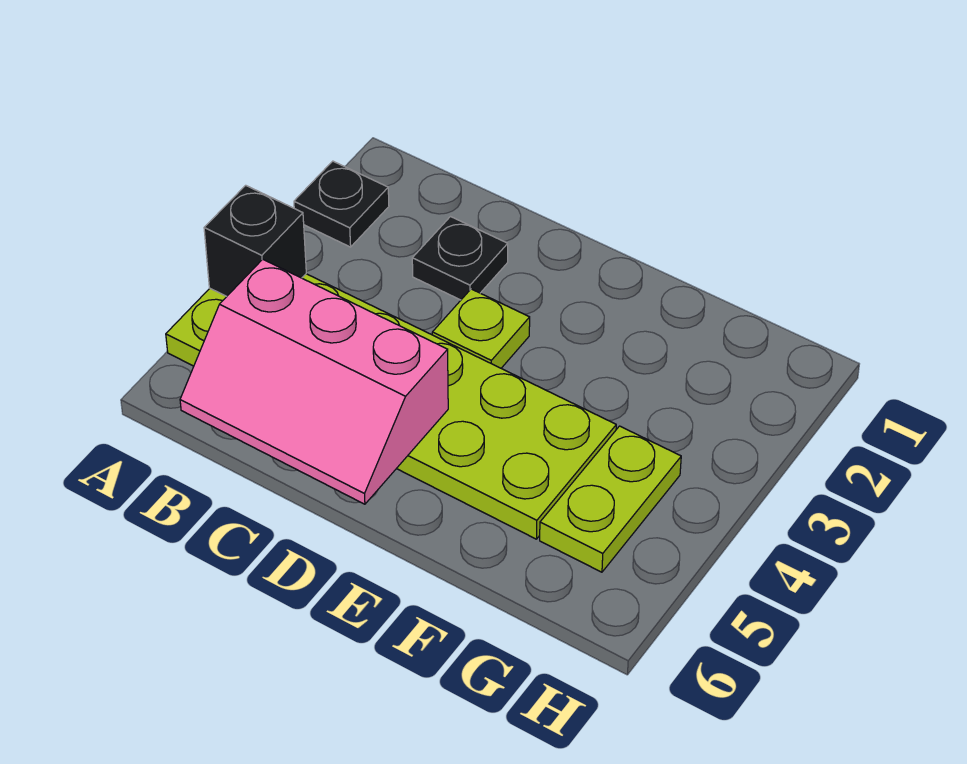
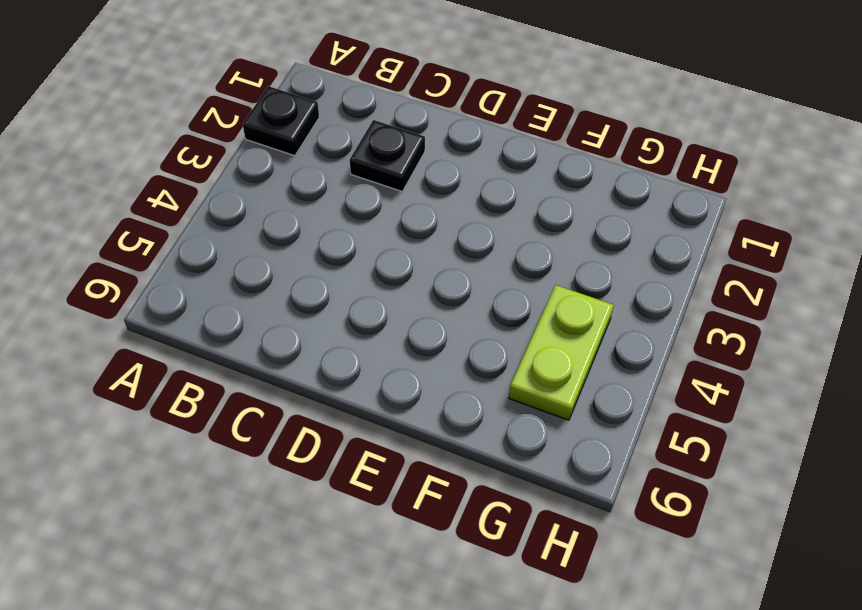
none -> lime plate A4:F5 level 1
none -> lime plate D3 level 1

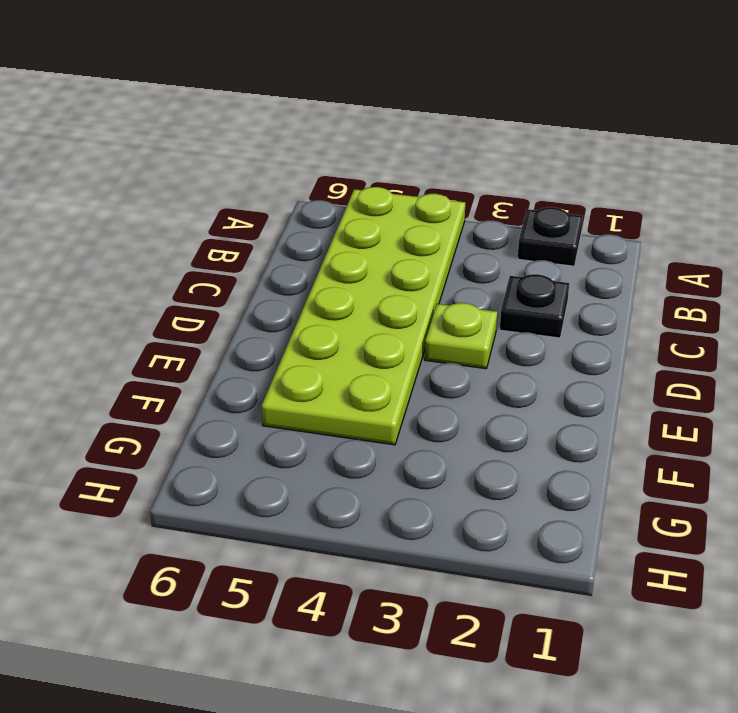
none -> lime plate G4:G5 level 1
none -> black brick A4 level 2

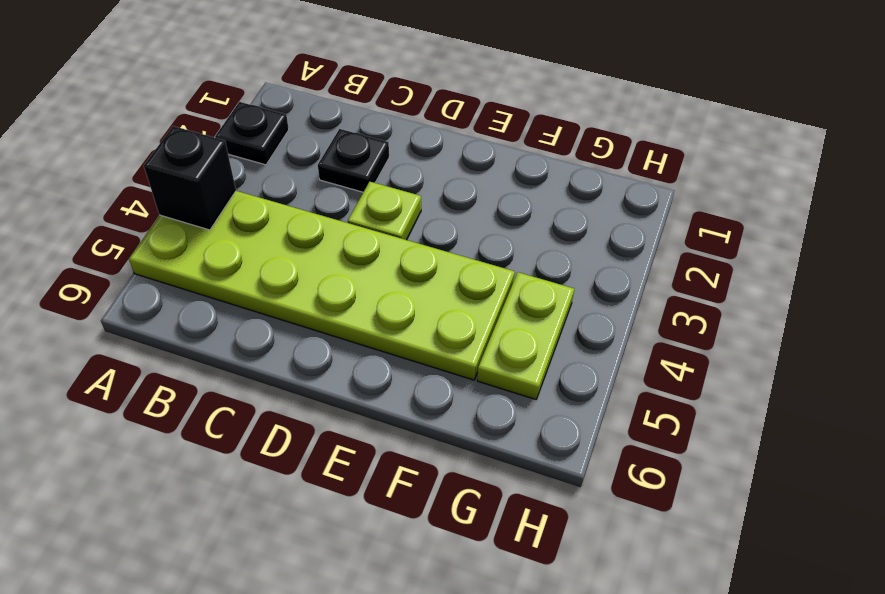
none -> pink slope B5:D6 level 2 top 5

